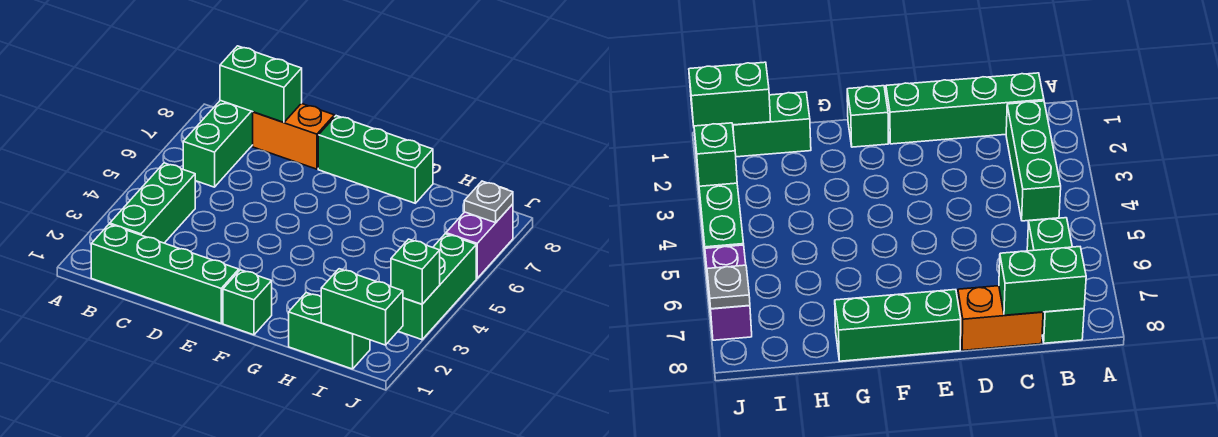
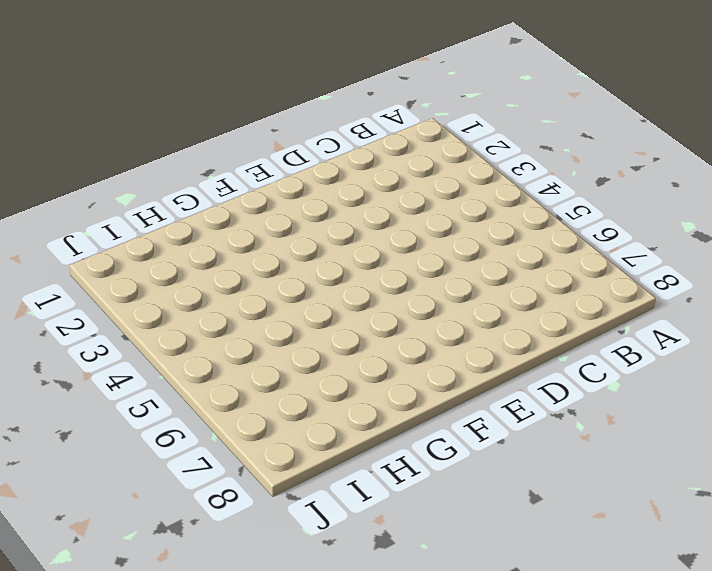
none -> green brick B1:E1 level 1
none -> green brick B2:B4 level 1
none -> green brick B6:B8 level 1

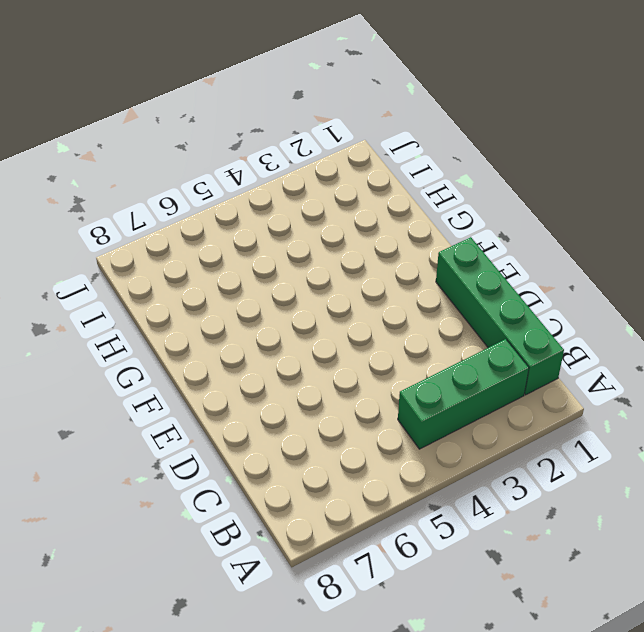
none -> green brick B6:B8 level 1
none -> orange brick C8:D8 level 1
none -> green brick E8:G8 level 1

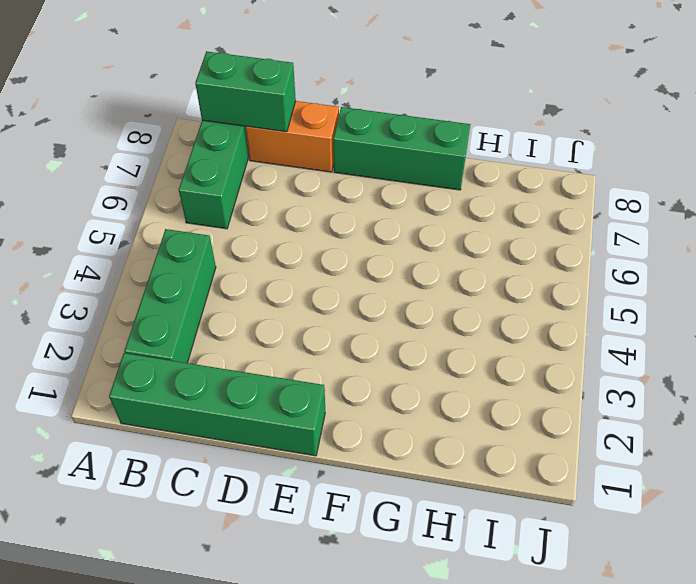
none -> green brick F1 level 1
none -> green brick H1:I1 level 1
none -> green brick J3:J5 level 1

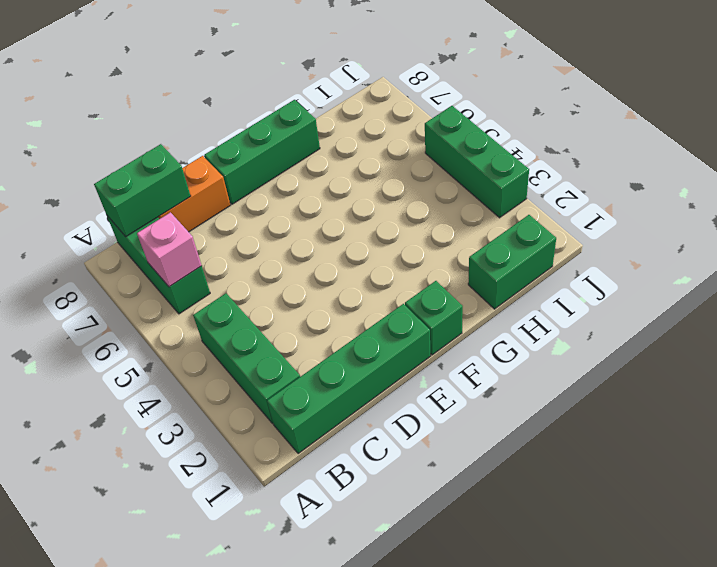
pink brick B6 level 2 -> none
none -> purple brick J6:J7 level 1
none -> green brick I1:J1 level 2
none -> green brick J3 level 2

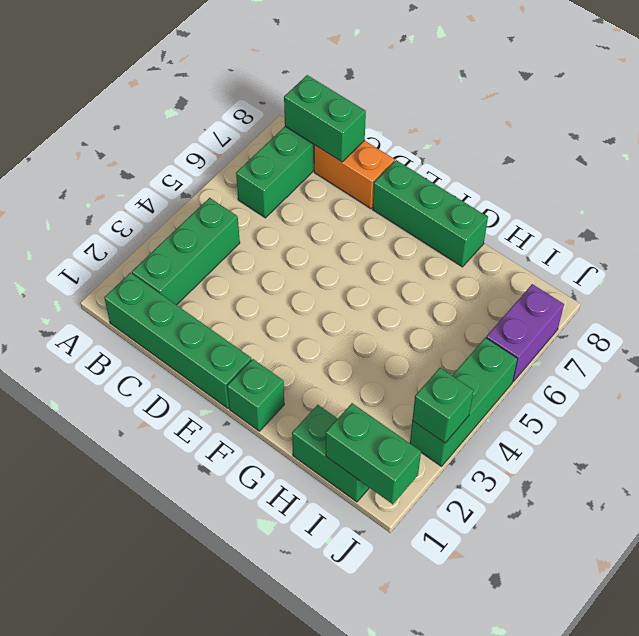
none -> grey plate J7 level 2

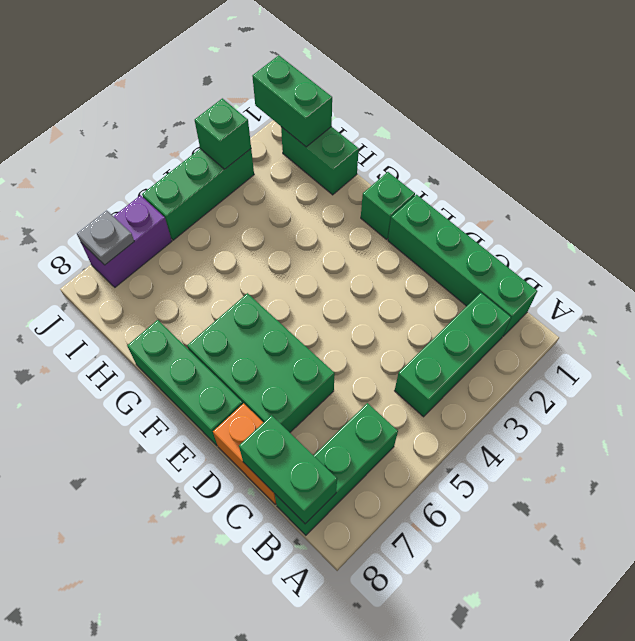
green brick D6:F7 level 1 -> none

